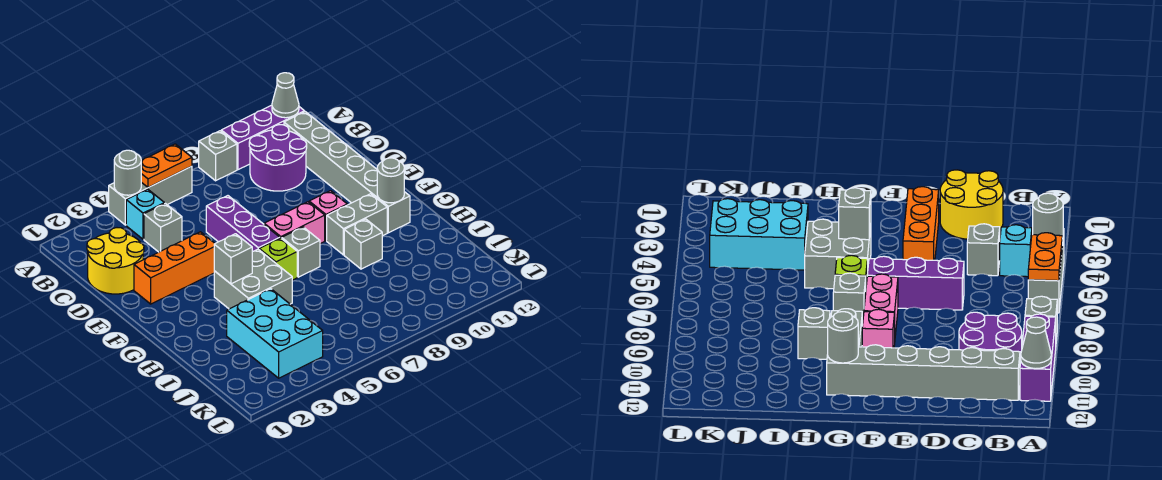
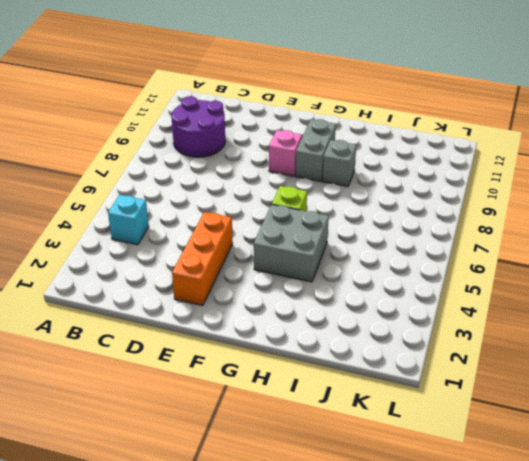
none -> grey brick A4:A6 level 1
none -> grey brick A8 level 1
none -> purple brick A9:A11 level 1

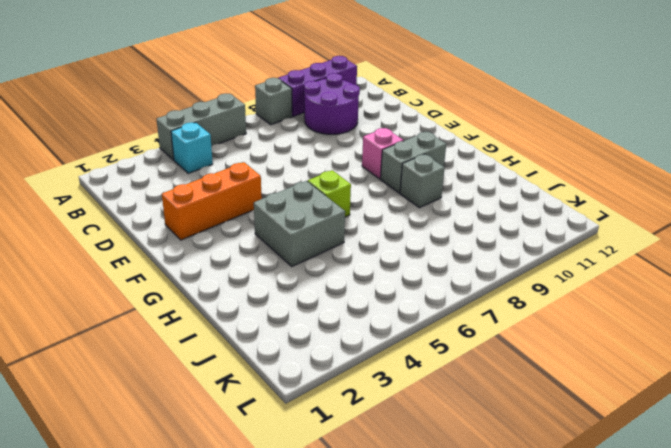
none -> grey brick B11:G11 level 1
none -> yellow round brick C1:D2 level 1
none -> grey brick C4 level 1

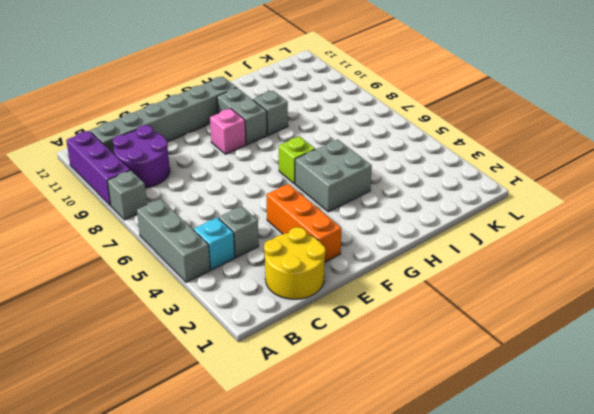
none -> purple brick D6:F6 level 1
none -> pink brick F7:F8 level 1
none -> grey brick G7 level 1

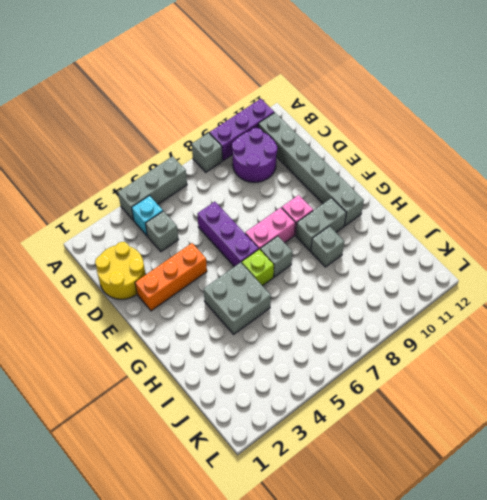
none -> cyan brick I3:K4 level 1
none -> grey round brick A4 level 2
none -> orange plate A5:A6 level 2

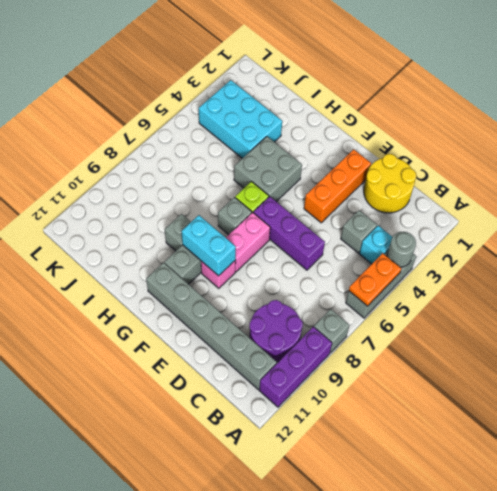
cyan brick F9:G9 level 2 -> none
none -> grey cone A11 level 2
none -> grey brick G4 level 2
none -> grey round brick G11 level 2

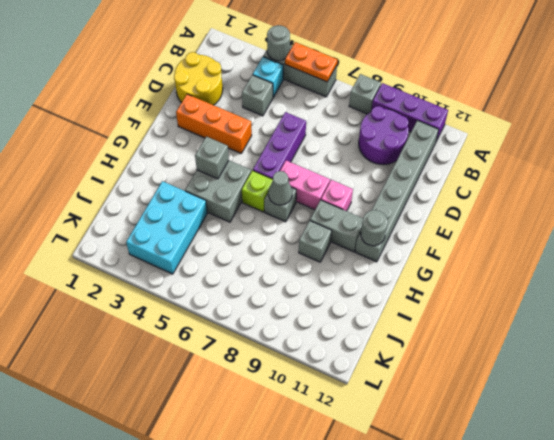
grey cone G7 level 2 -> grey cone A11 level 2

